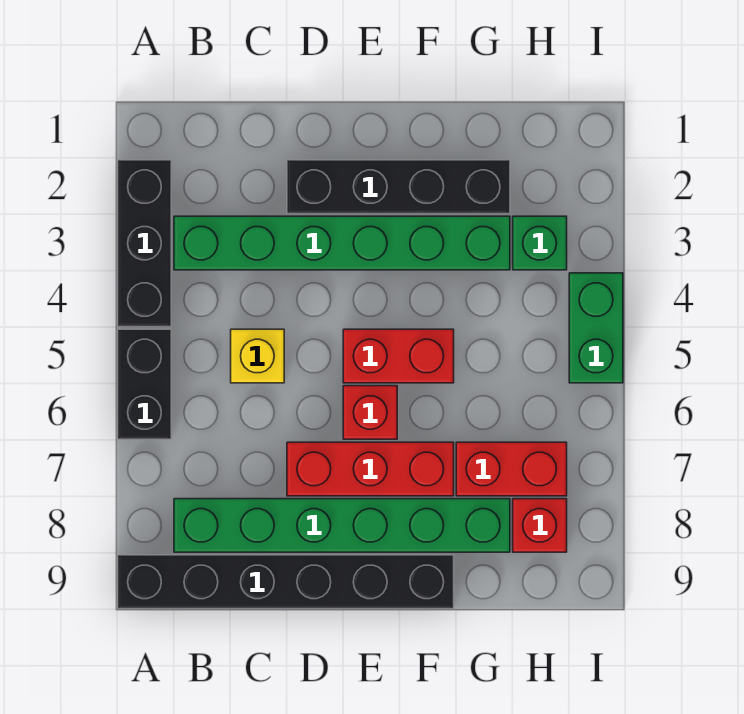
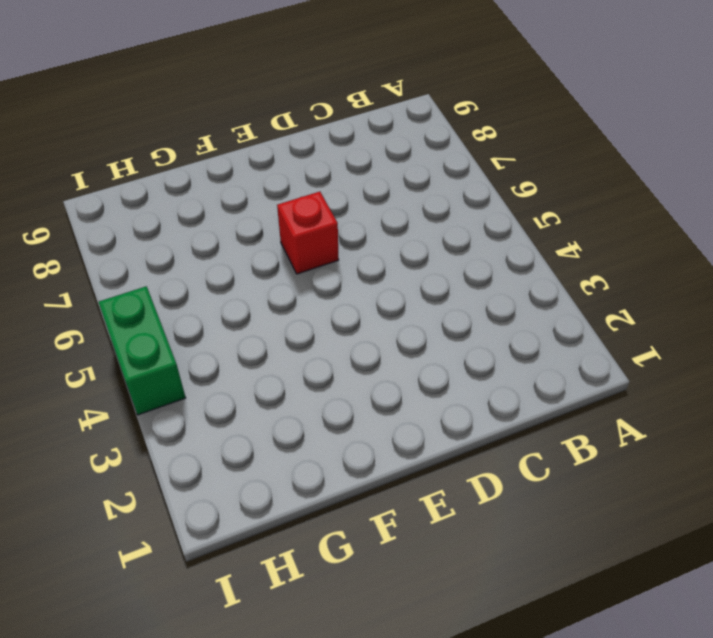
none -> black brick A2:A4 level 1
none -> black brick A5:A6 level 1
none -> black brick A9:F9 level 1

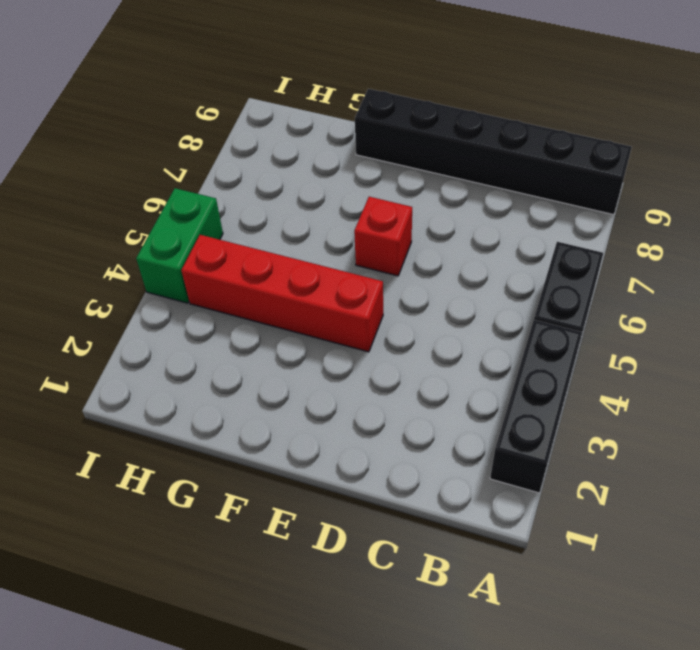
red brick E4:H4 level 1 -> none
none -> green brick B3:G3 level 1
none -> green brick B8:G8 level 1
none -> yellow brick C5 level 1

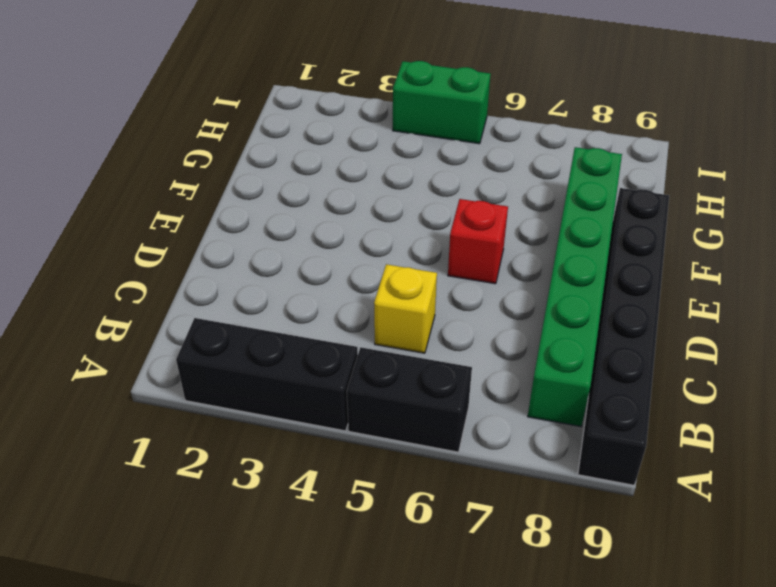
none -> green brick B3:G3 level 1
none -> black brick D2:G2 level 1
none -> red brick D7:F7 level 1

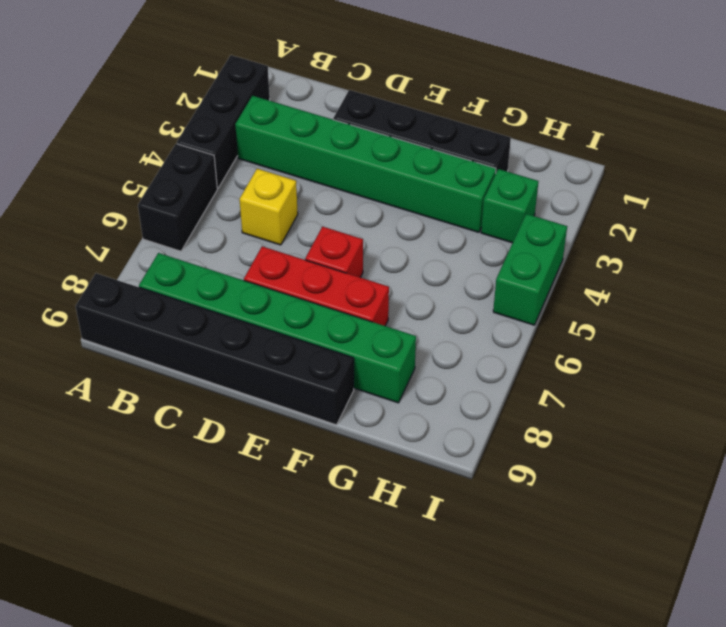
none -> red brick E5:F5 level 1
none -> red brick G7:H7 level 1
none -> red brick H8 level 1

